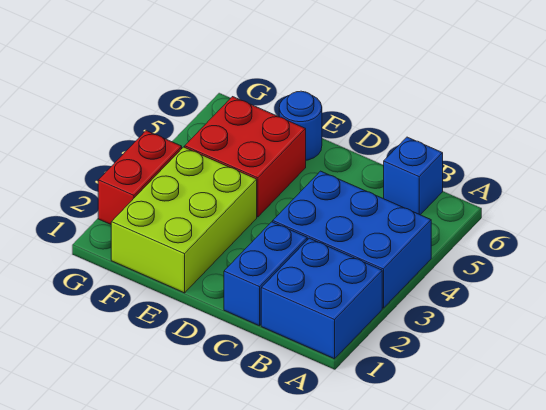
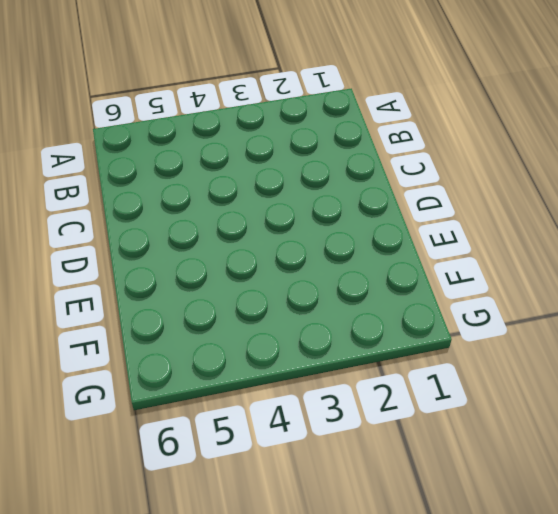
none -> blue brick A1:B2 level 1
none -> blue brick A3:C4 level 1

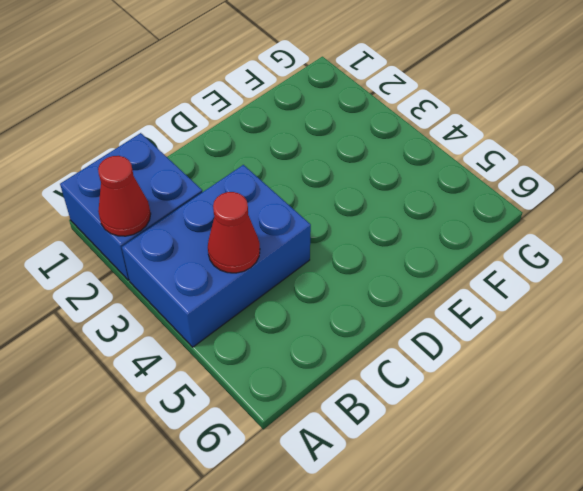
red cone A2 level 2 -> none
red cone B4 level 2 -> none
none -> blue brick B6 level 1
none -> blue brick C1:C2 level 1

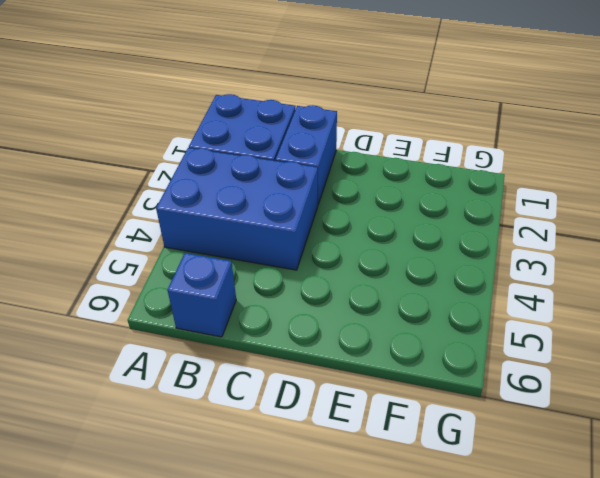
none -> lime brick E1:F3 level 1
none -> red brick E4:F5 level 1

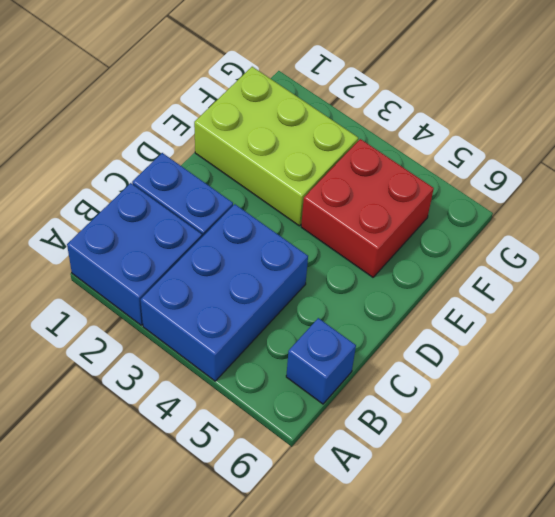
none -> blue round brick E6 level 1
none -> red brick G2:G3 level 1

